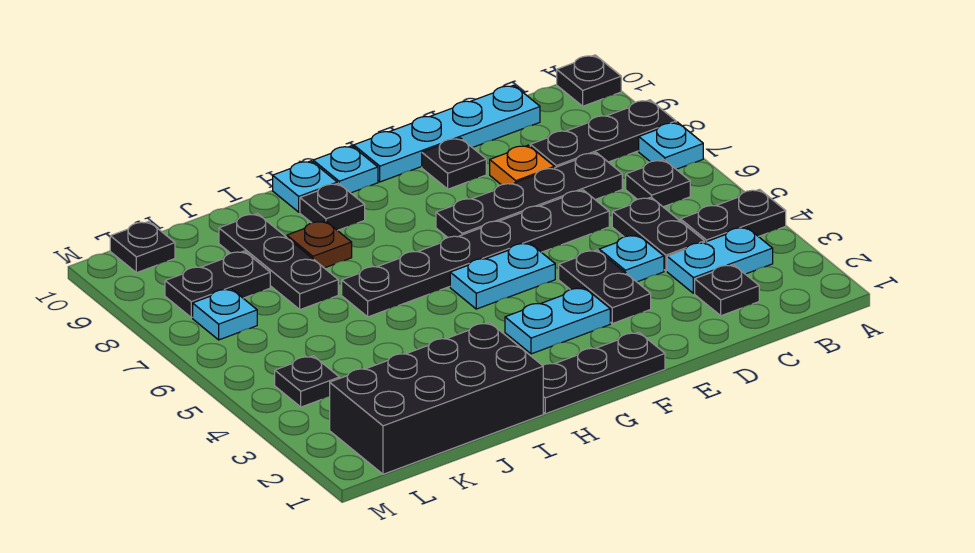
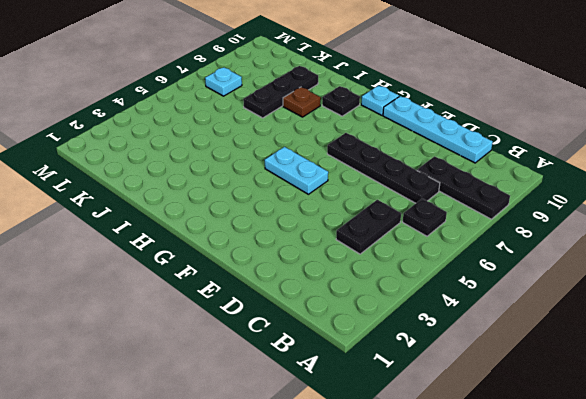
none -> black plate A4:B4 level 1
none -> cyan plate A7 level 1
none -> black plate A10 level 1

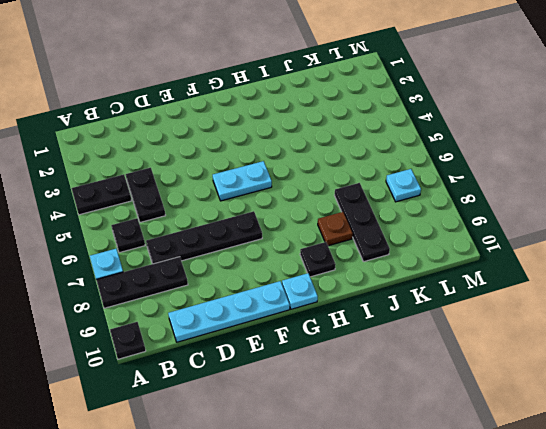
none -> cyan plate B3:C3 level 1
none -> black plate C2 level 1
none -> cyan plate D4 level 1

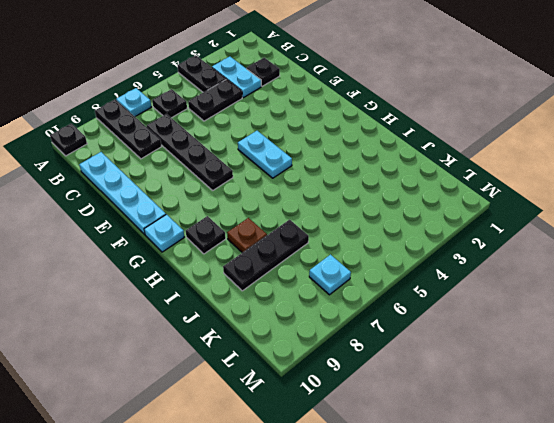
none -> cyan plate D4 level 1
none -> black plate D6:I6 level 1
none -> orange plate D8 level 1

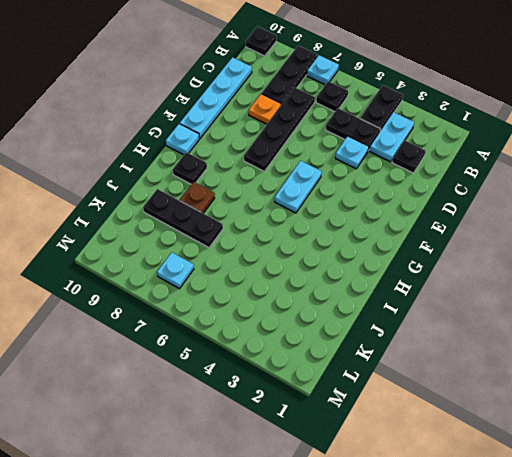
none -> black plate D6:I6 level 1
none -> black plate E3:E4 level 1
none -> black plate E9 level 1

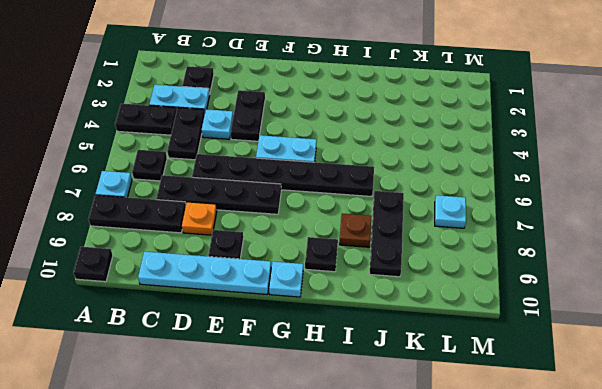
none -> black plate F1:H1 level 1
none -> cyan plate F3:G3 level 1
none -> cyan plate H10 level 1

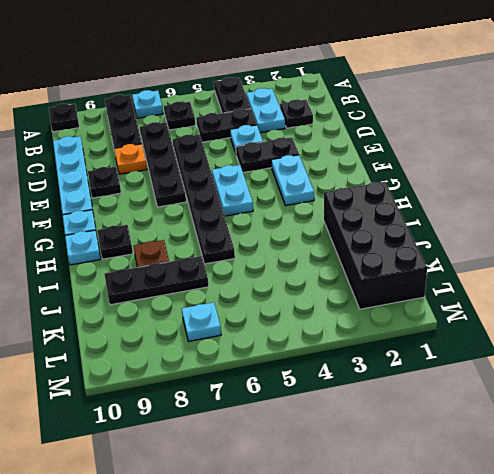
none -> black plate F1:H1 level 1
none -> black plate K8:L8 level 1
none -> black plate L4 level 1

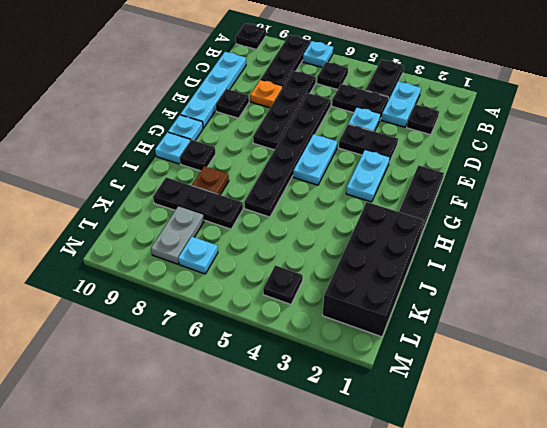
grey plate K8:L8 level 1 -> black plate K8:L8 level 1
none -> black plate L10 level 1

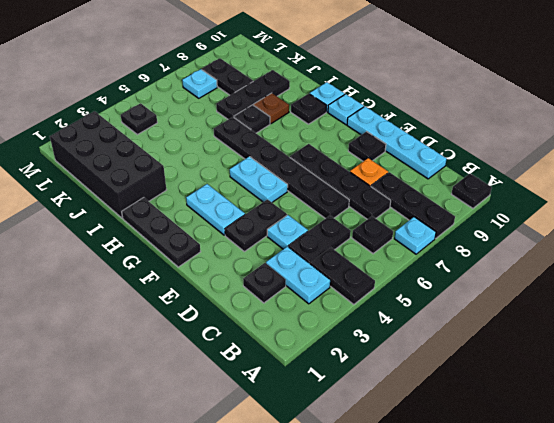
black plate I7 level 1 -> black plate L10 level 1

